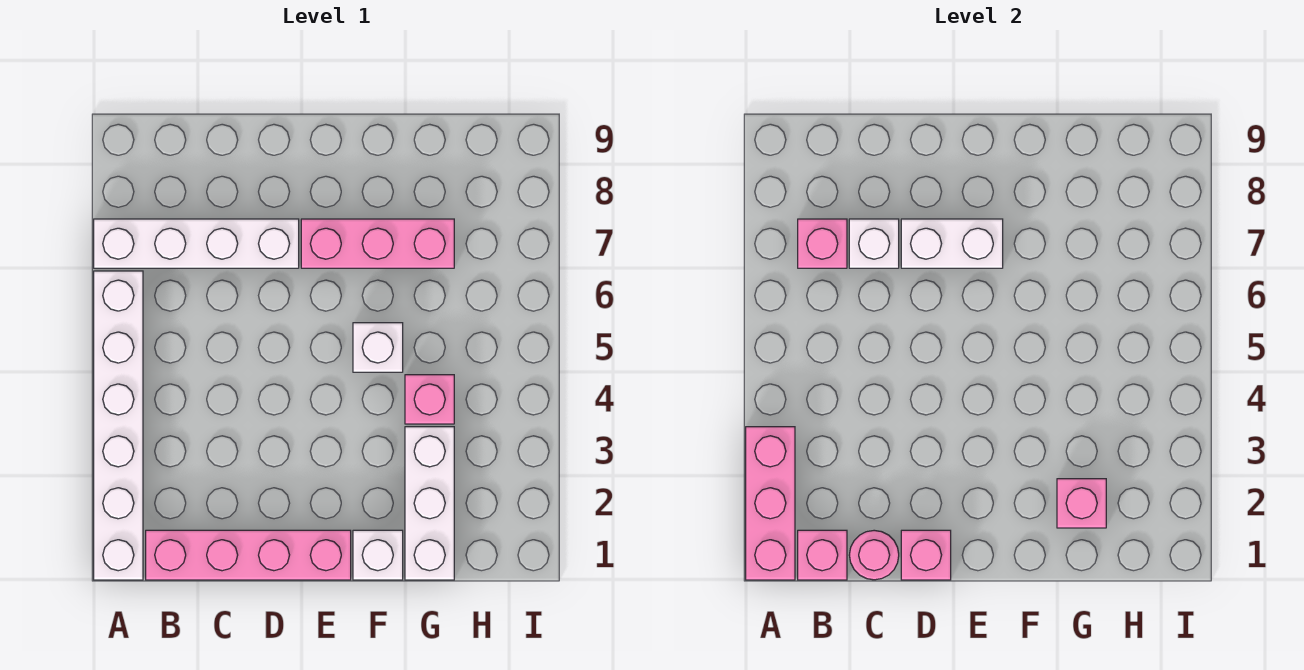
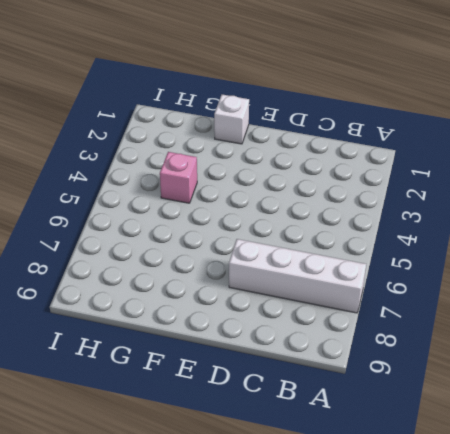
none -> white brick A1:A6 level 1
none -> pink brick B1:E1 level 1
none -> pink brick E7:G7 level 1

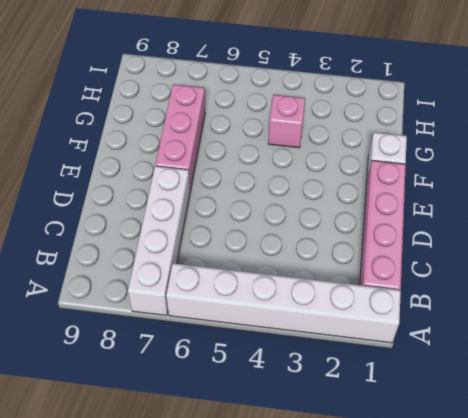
none -> white brick F5 level 1
none -> white brick G1:G3 level 1
none -> pink brick A1:A3 level 2

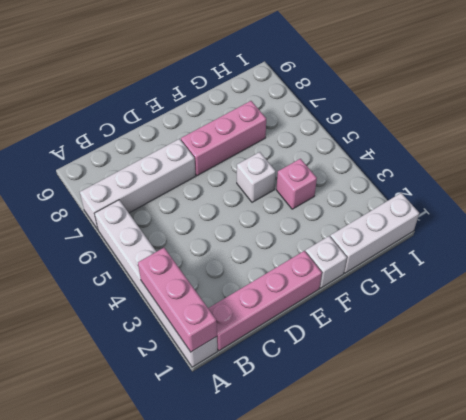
white brick G1:I1 level 1 -> white brick G1:G3 level 1
none -> pink brick B1 level 2
none -> pink brick B7 level 2
none -> pink round brick C1 level 2

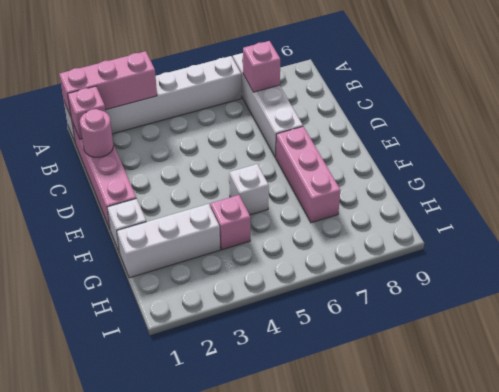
none -> white brick C7 level 2
none -> pink brick D1 level 2
none -> white brick D7:E7 level 2

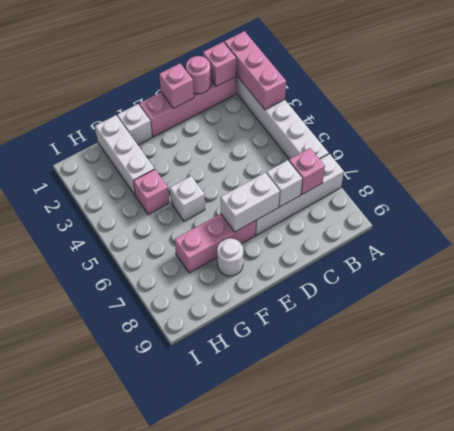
white round brick F8 level 1 -> none
none -> pink brick G2 level 2

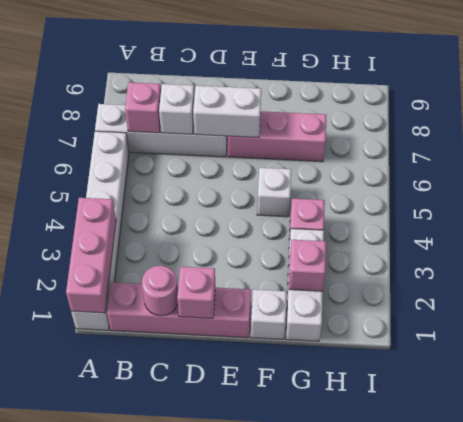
none -> pink brick B1 level 2

